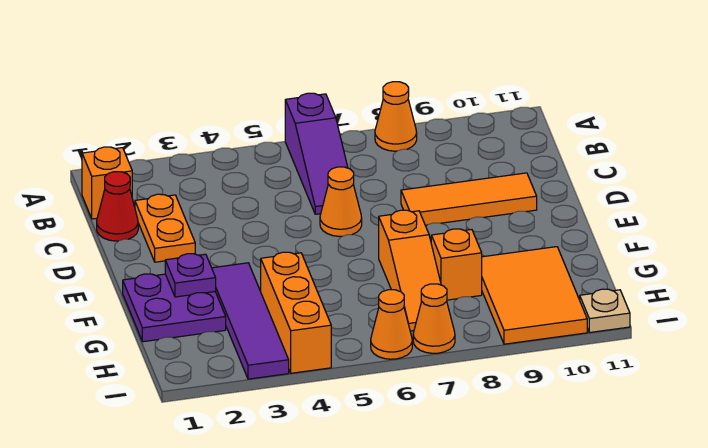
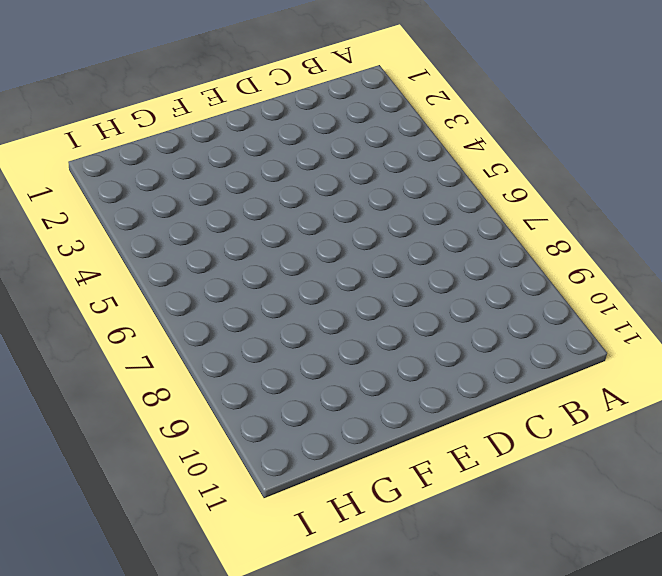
none -> purple slope A6:C6 level 1 top A
none -> orange cone A8 level 1
none -> orange brick B1 level 1

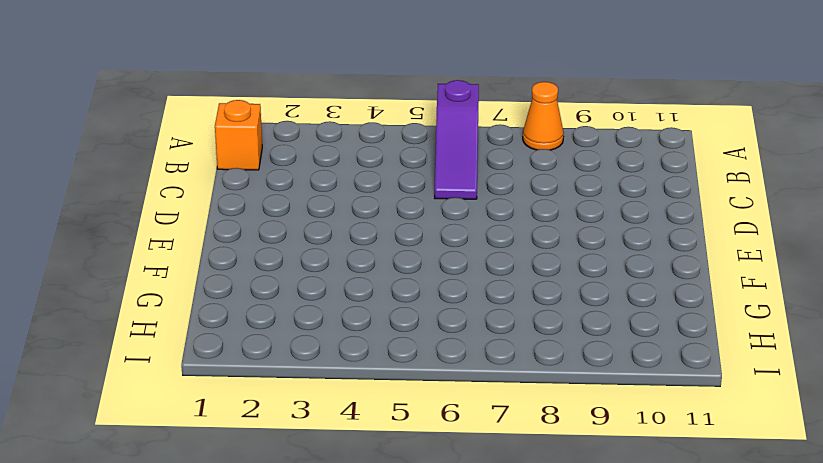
none -> red cone C1 level 1
none -> orange plate C2:D2 level 1
none -> orange cone D6 level 1

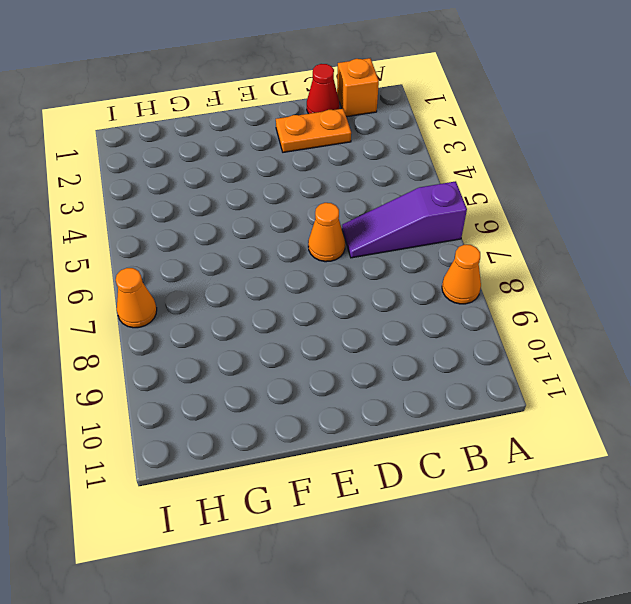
none -> orange tile D8:D10 level 1
none -> purple plate F1:G2 level 1
none -> purple tile F3:I3 level 1

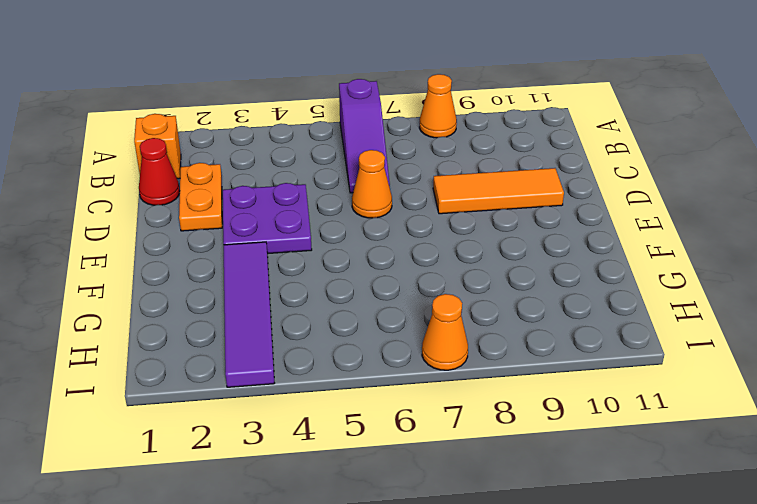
purple plate D3:E4 level 1 -> purple plate F1:G2 level 1
none -> orange slope F7:H7 level 1 top F
none -> orange brick G4:I4 level 1
none -> orange brick G8 level 1

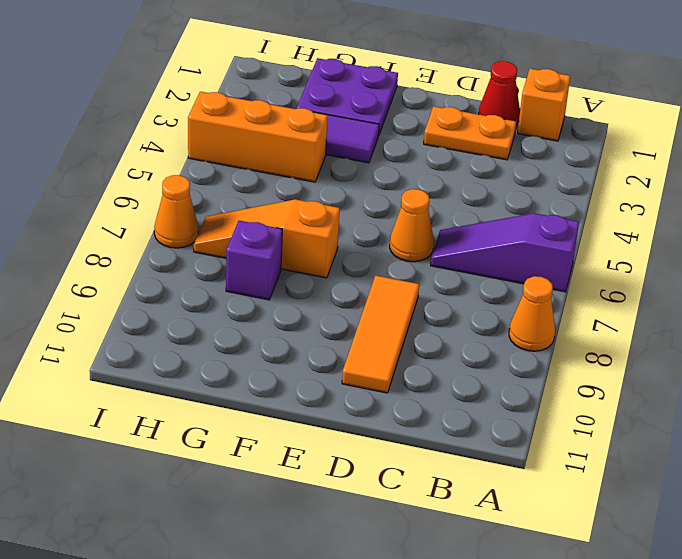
purple brick G8 level 1 -> orange brick G8 level 1
none -> orange tile G9:I10 level 1
none -> orange cone I6 level 1
none -> tan plate I11 level 1

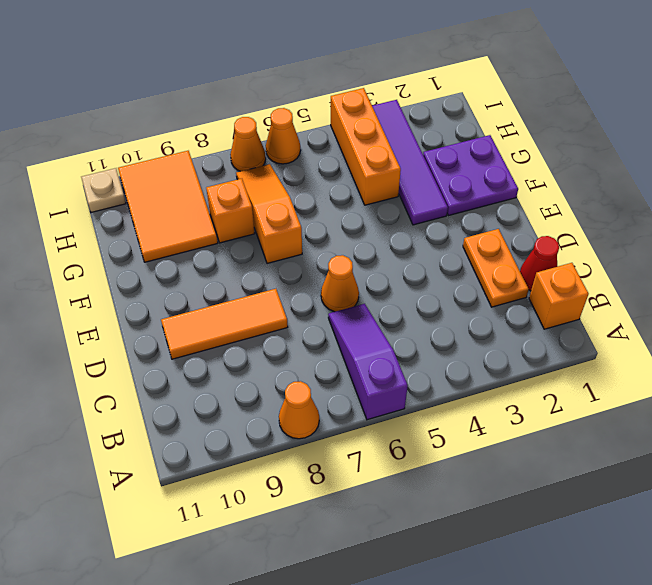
none -> purple plate F2 level 2

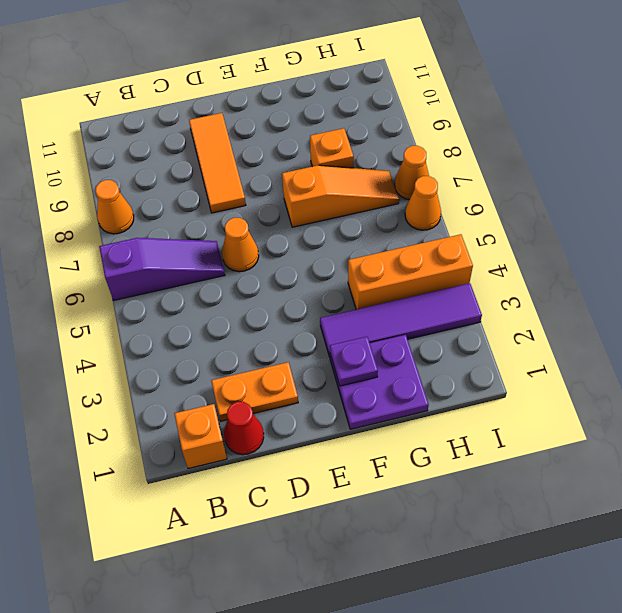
none -> orange tile G9:I10 level 1
none -> tan plate I11 level 1

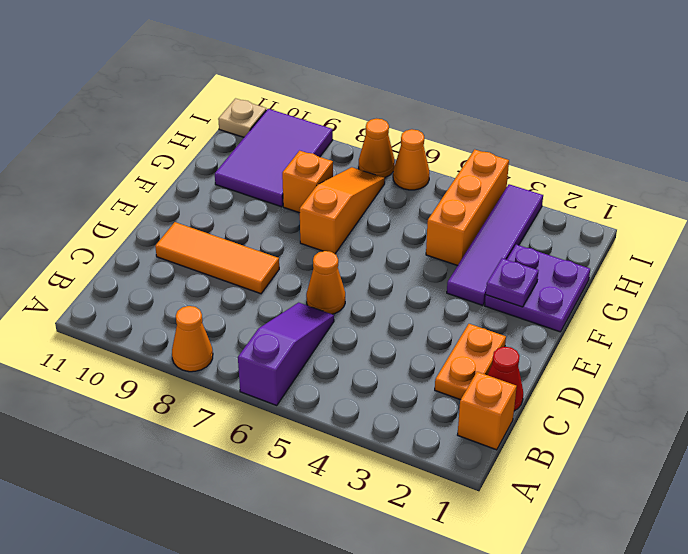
purple tile G9:I10 level 1 -> orange tile G9:I10 level 1

